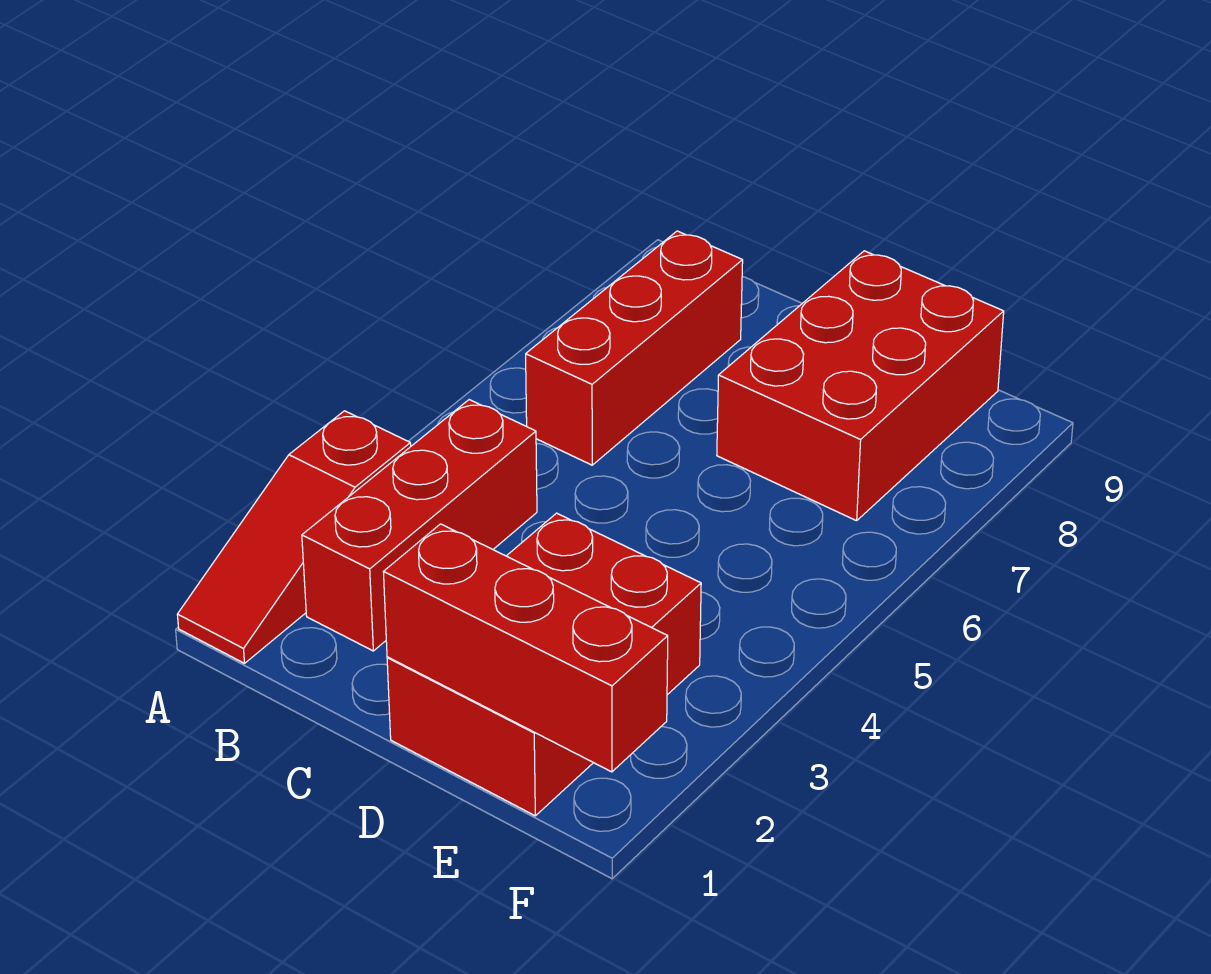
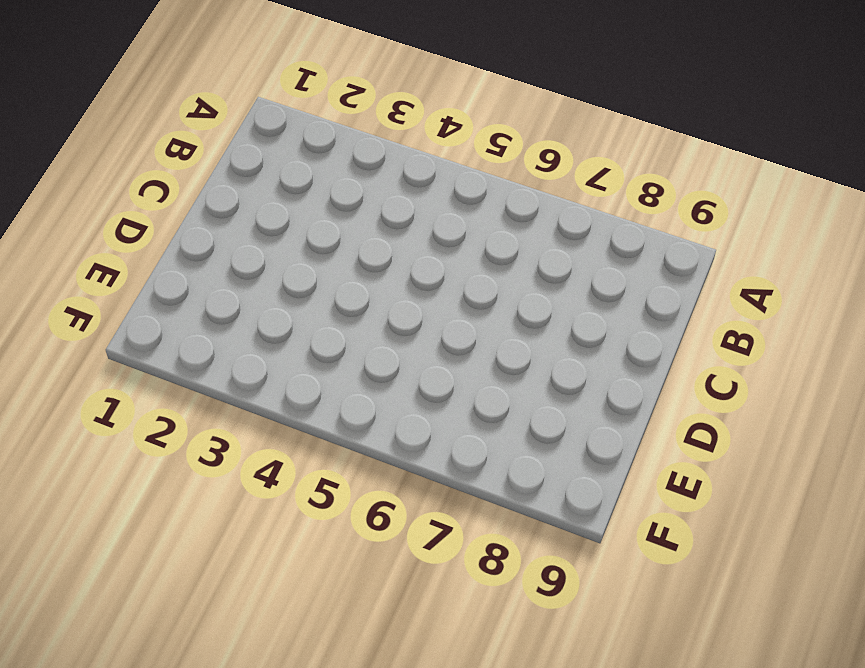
none -> red slope A1:A3 level 1 top 3
none -> red brick B2:B4 level 1

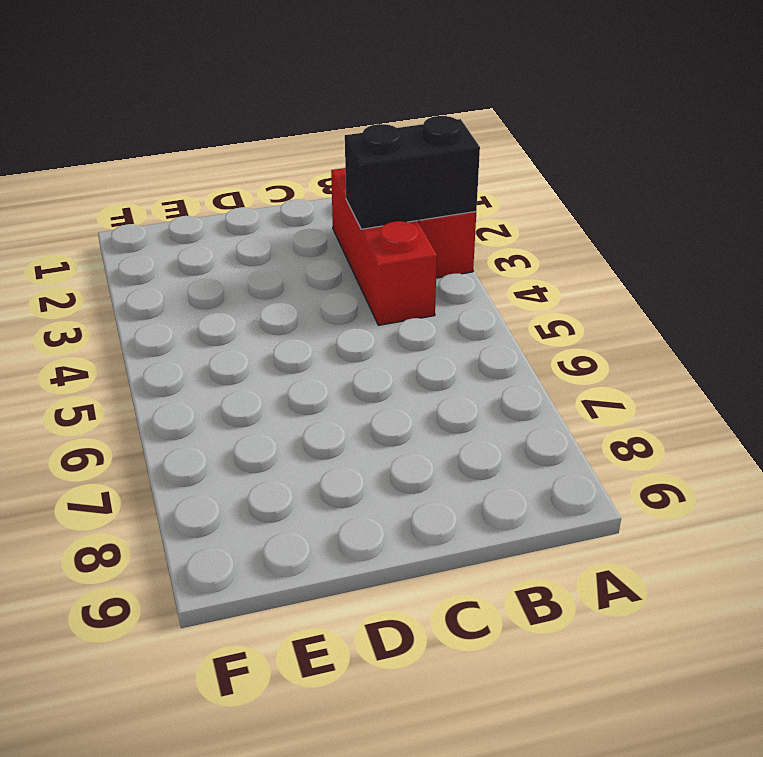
black brick A3:B3 level 2 -> none
none -> red brick B6:B8 level 1
none -> red brick D1:E3 level 1

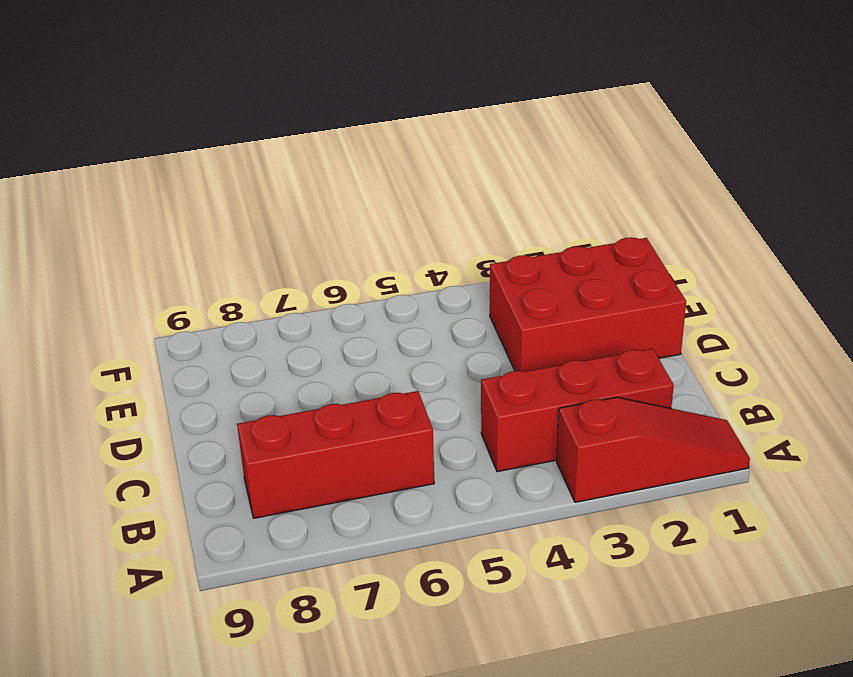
none -> red brick D7:E9 level 1
none -> red brick D1:F1 level 2

